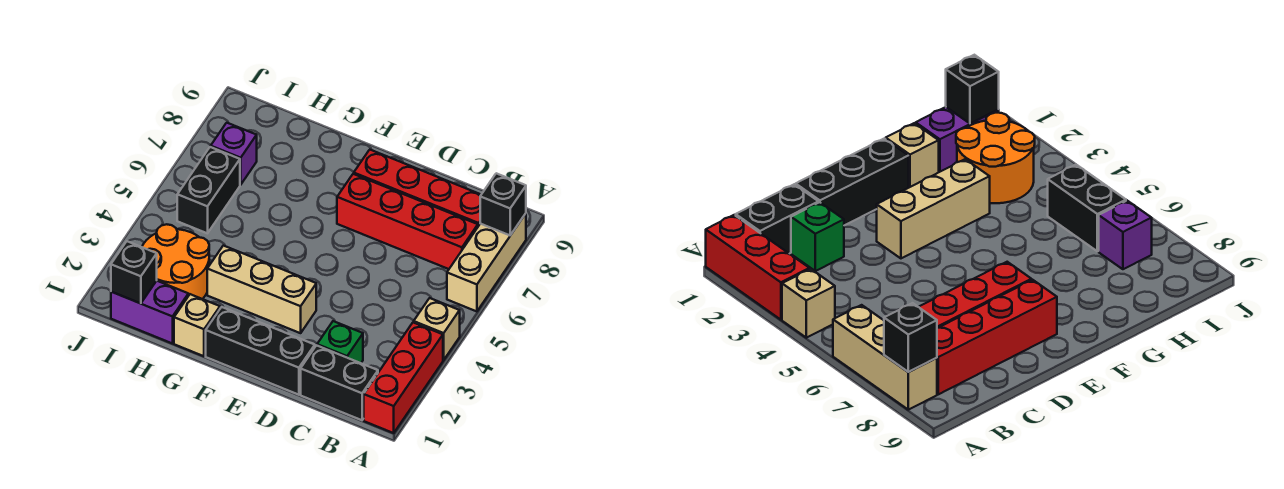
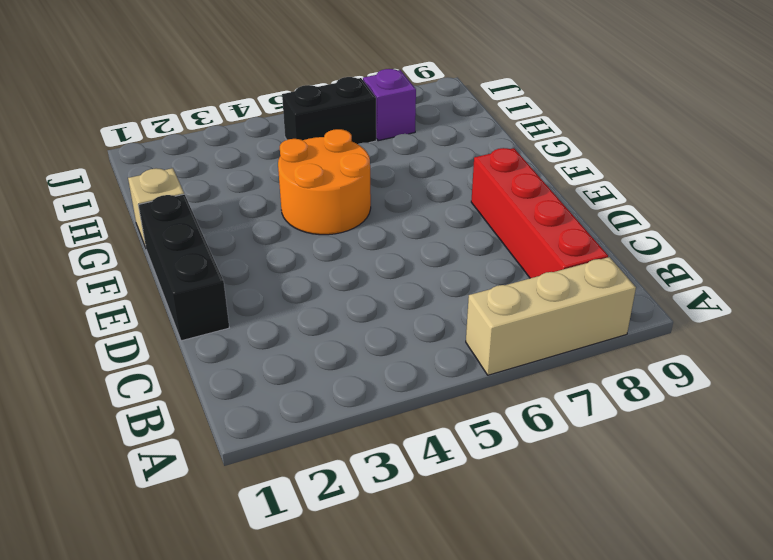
orange round brick F4:G5 level 1 -> orange round brick H2:I3 level 1
none -> red brick A1:A3 level 1
none -> tan brick A4 level 1
none -> black brick B1:C1 level 1

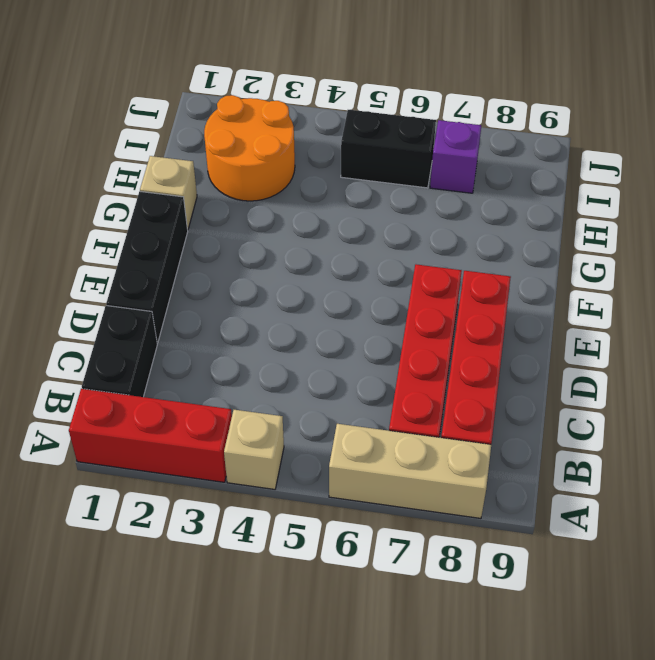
none -> green brick C2 level 1
none -> tan brick E3:G3 level 1
none -> purple brick H1:I1 level 1

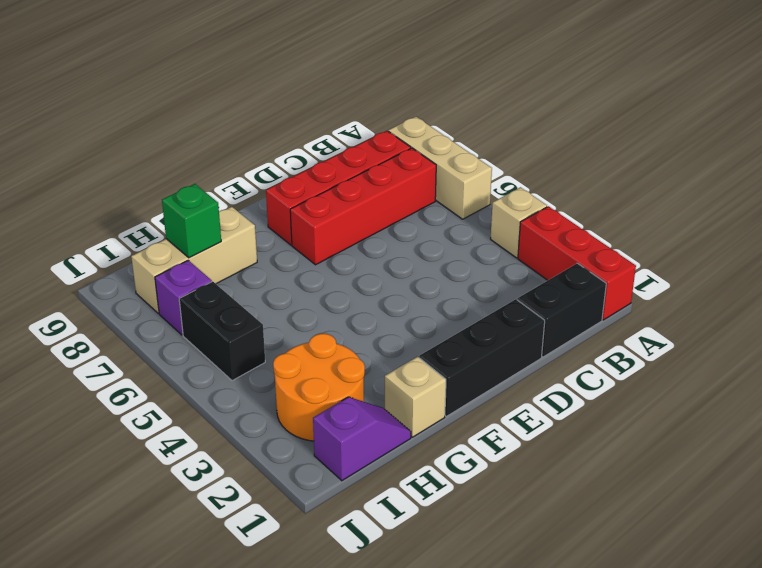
tan brick G8:I8 level 1 -> tan brick E3:G3 level 1
purple slope H1:I1 level 1 top I -> purple brick H1:I1 level 1
green brick H8 level 2 -> green brick C2 level 1
none -> black brick A8 level 2
none -> black brick I1 level 2

